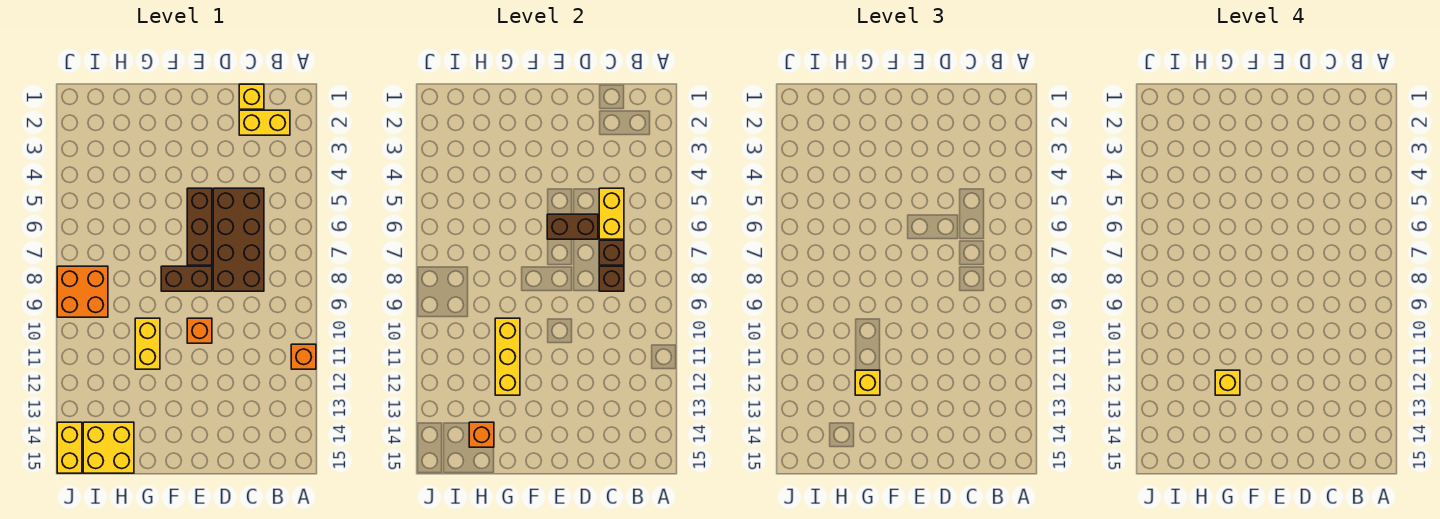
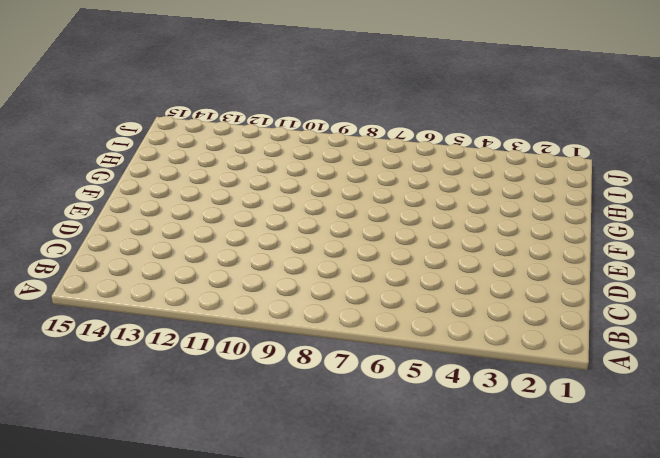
none -> orange brick A11 level 1
none -> yellow brick B2:C2 level 1
none -> yellow brick C1 level 1

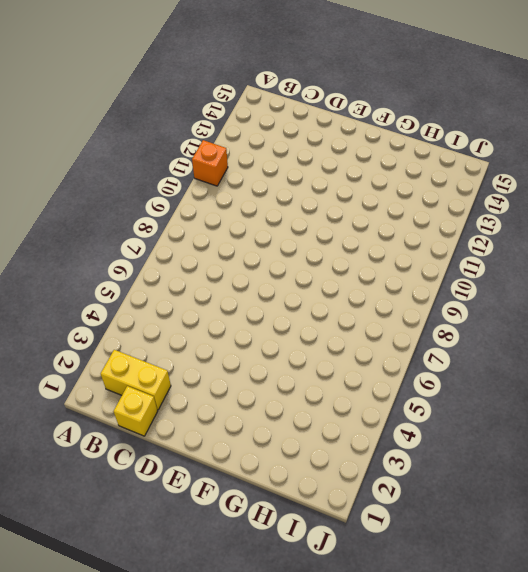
none -> brown brick C5:D8 level 1
none -> brown brick E5:E7 level 1
none -> brown brick E8:F8 level 1

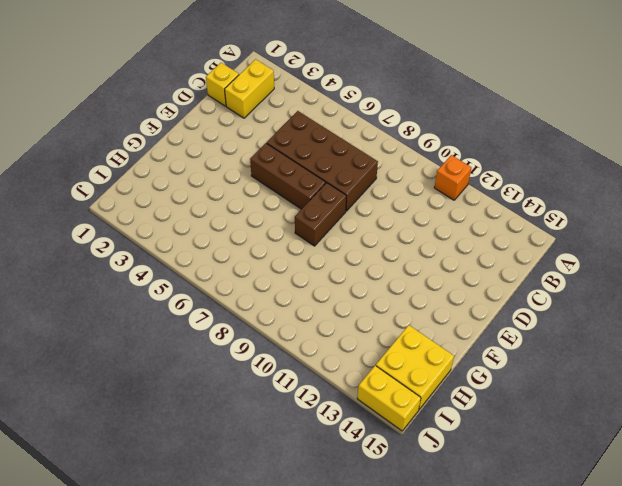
none -> orange brick E10 level 1
none -> yellow brick G10:G11 level 1
none -> orange brick I8:J9 level 1

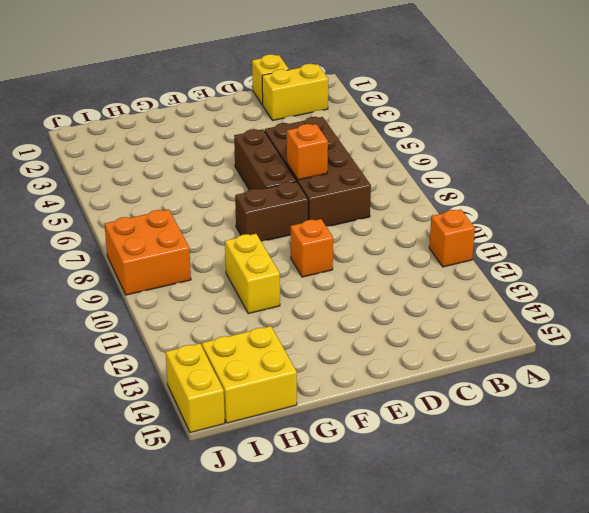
orange brick D7 level 2 -> orange brick H14 level 2
none -> yellow brick C5:C6 level 2
none -> brown brick C7 level 2
none -> brown brick C8 level 2

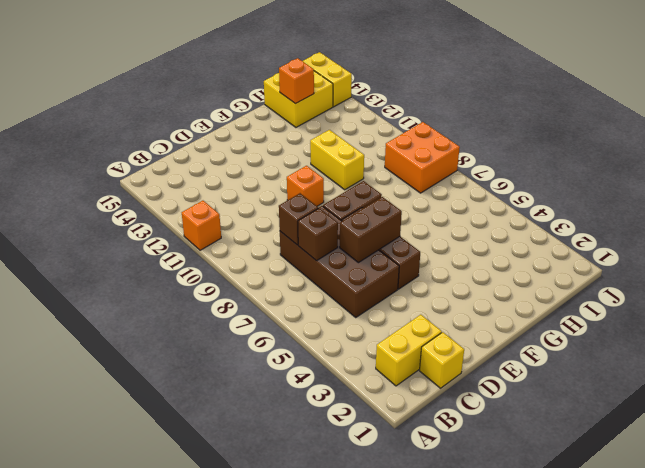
none -> yellow brick C5:C6 level 2
none -> yellow brick G10:G12 level 2
none -> yellow brick G12 level 3

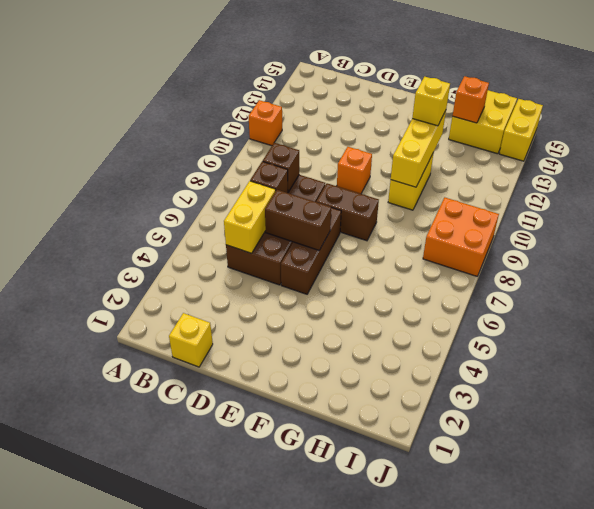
none -> yellow brick B2:C2 level 1
none -> yellow brick G12 level 4

